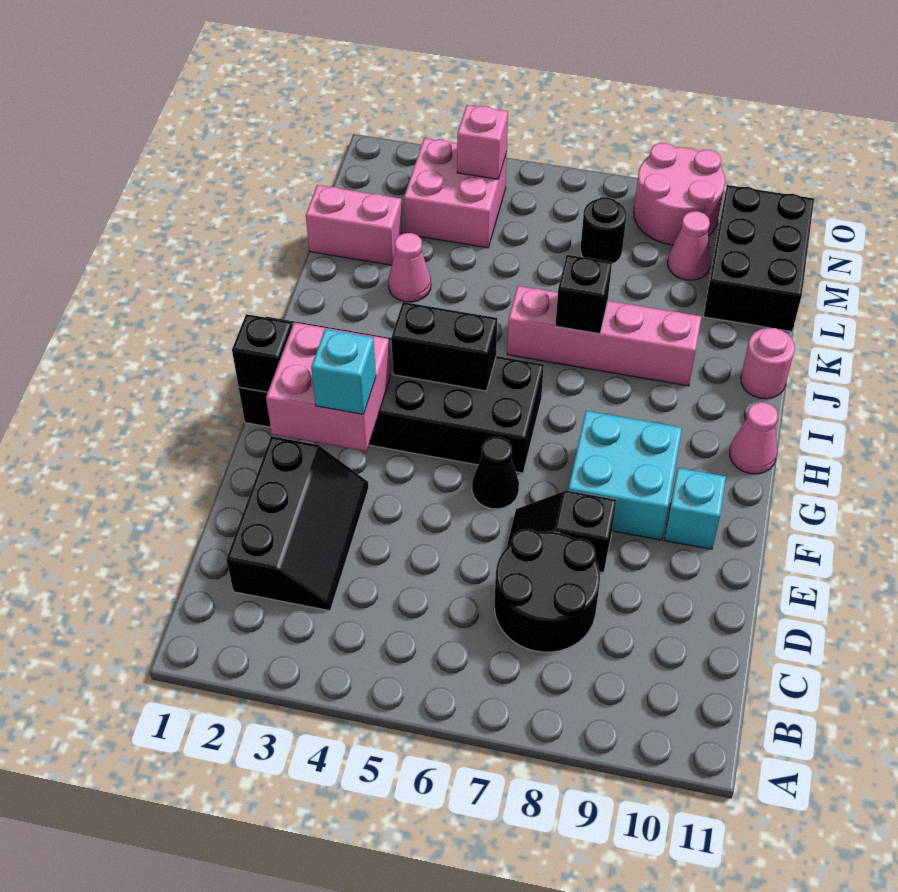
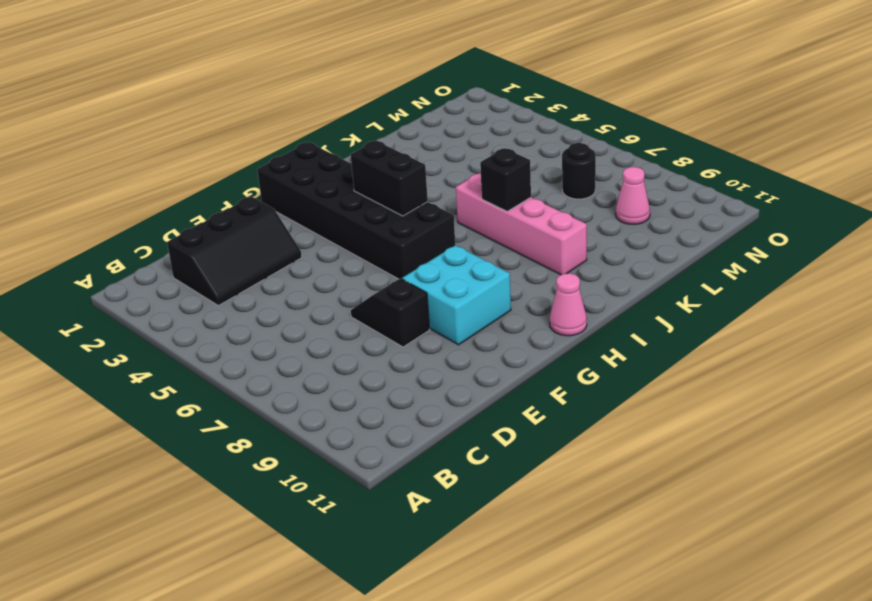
none -> black round brick C7:D8 level 1
none -> black cone F6 level 1
none -> cyan brick F10 level 1

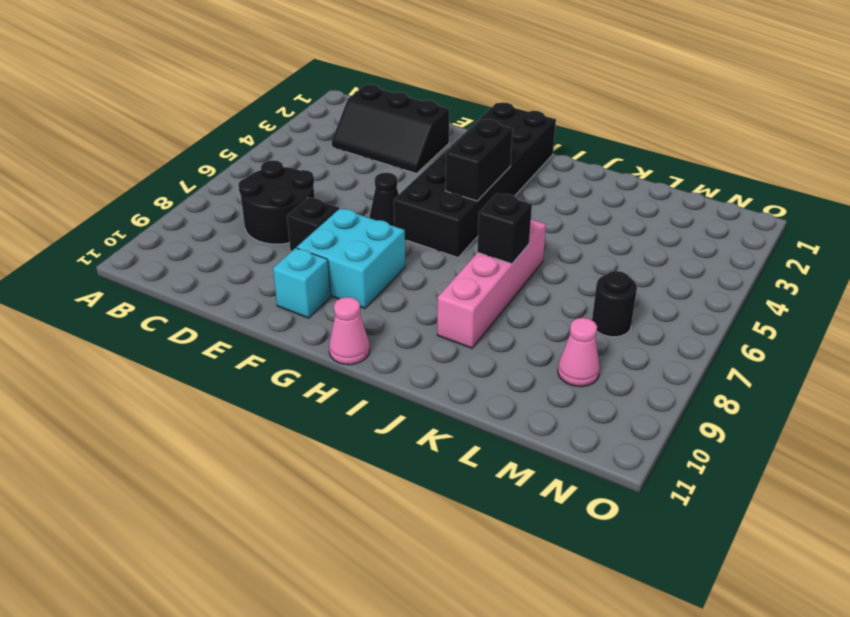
none -> pink round brick J11 level 1
none -> pink cone K3 level 1
none -> pink brick L1:L2 level 1

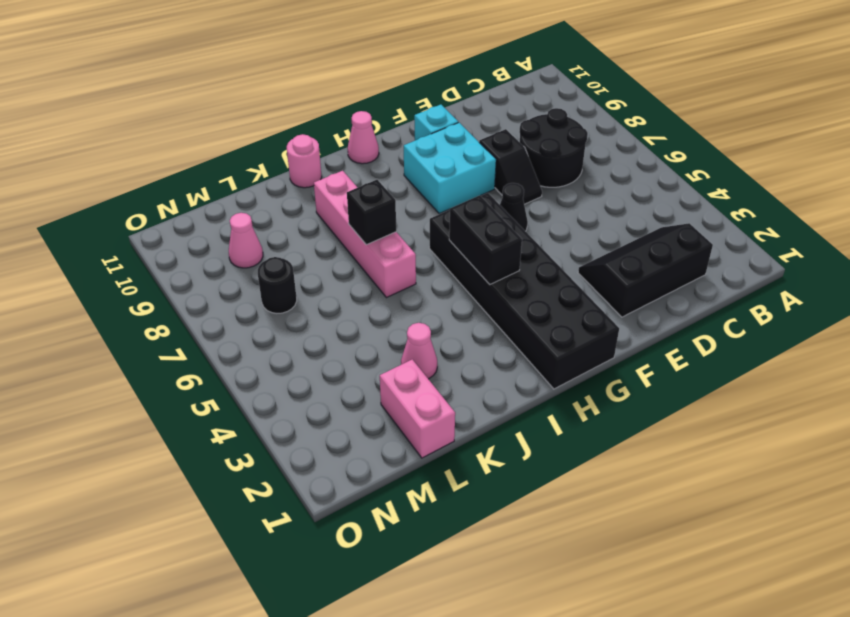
none -> black brick L10:N11 level 1
none -> pink brick M3:N4 level 1
none -> pink round brick N8:O9 level 1

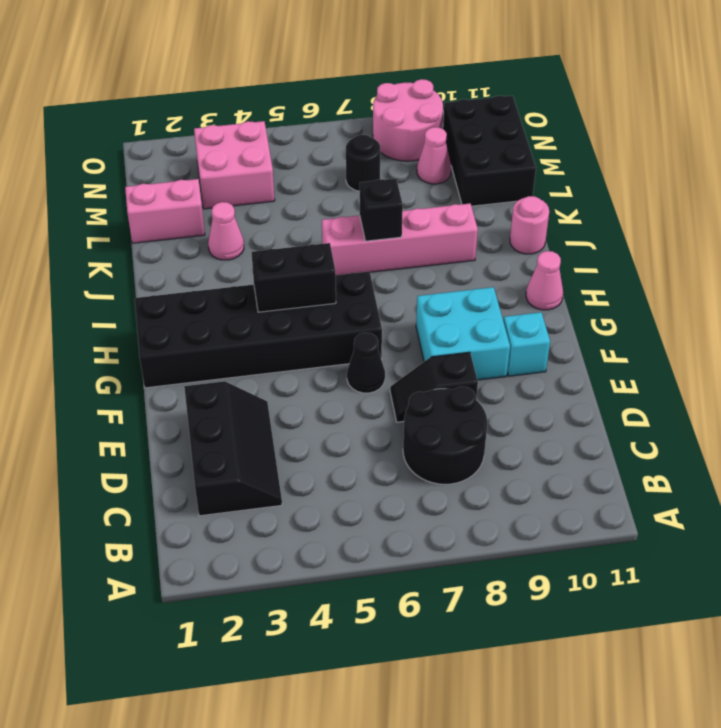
none -> pink brick F2:G3 level 2
none -> black brick G1 level 2
none -> pink brick N4 level 2

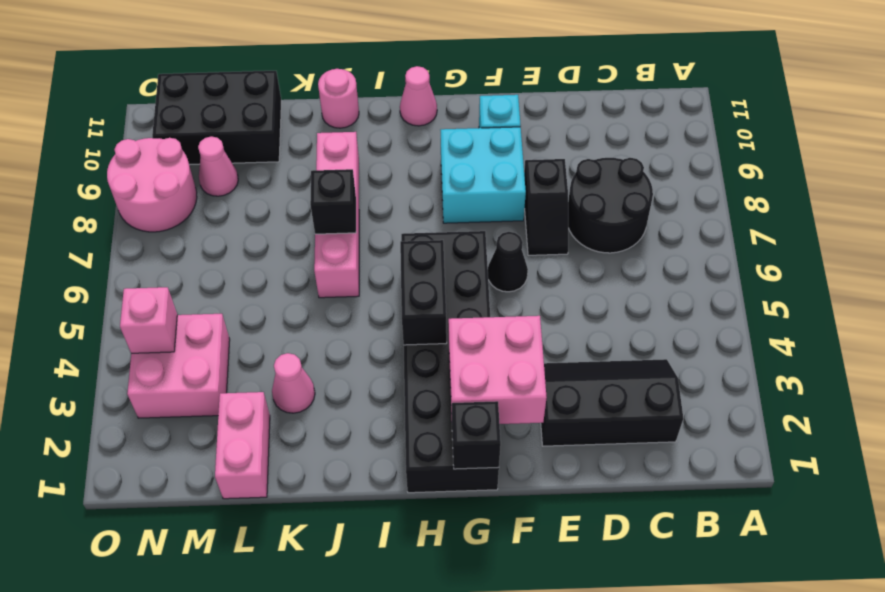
none -> black round brick M7 level 1
none -> cyan brick F3 level 3

